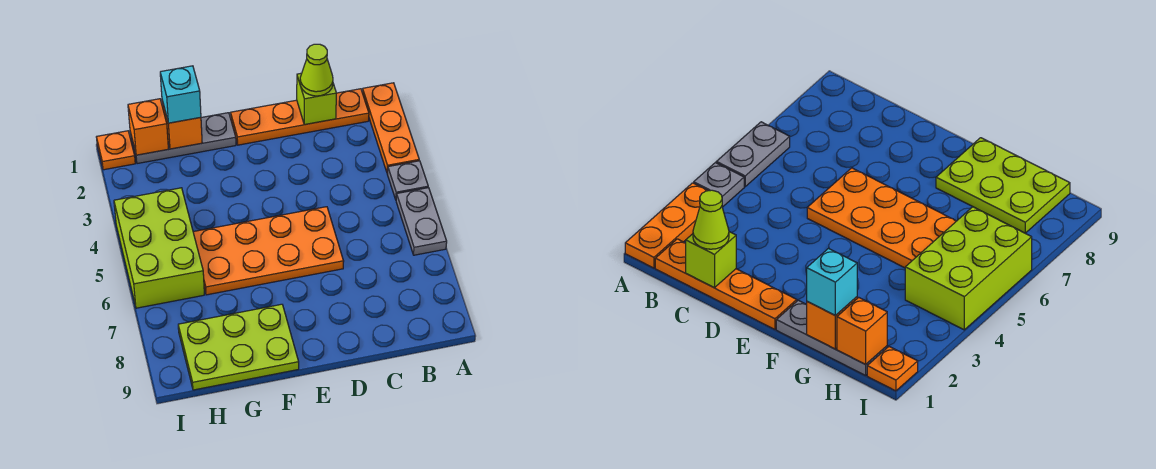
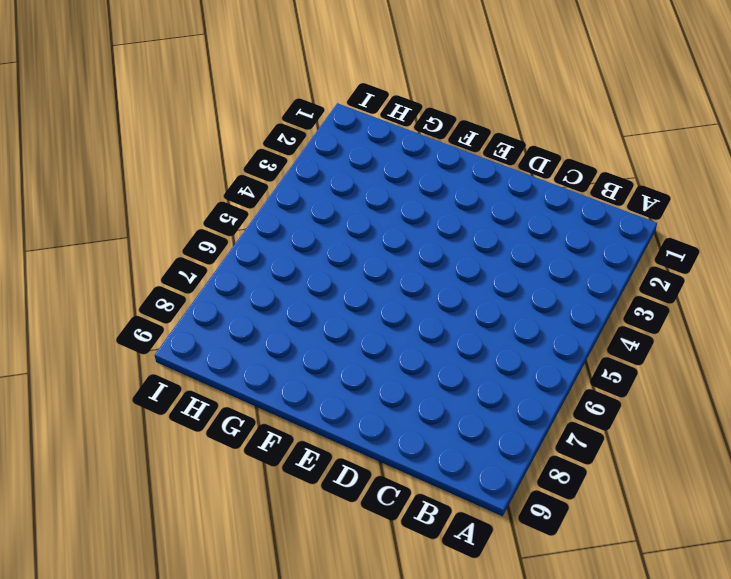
none -> orange plate A1:A3 level 1
none -> grey plate A4 level 1
none -> grey plate A5:A6 level 1

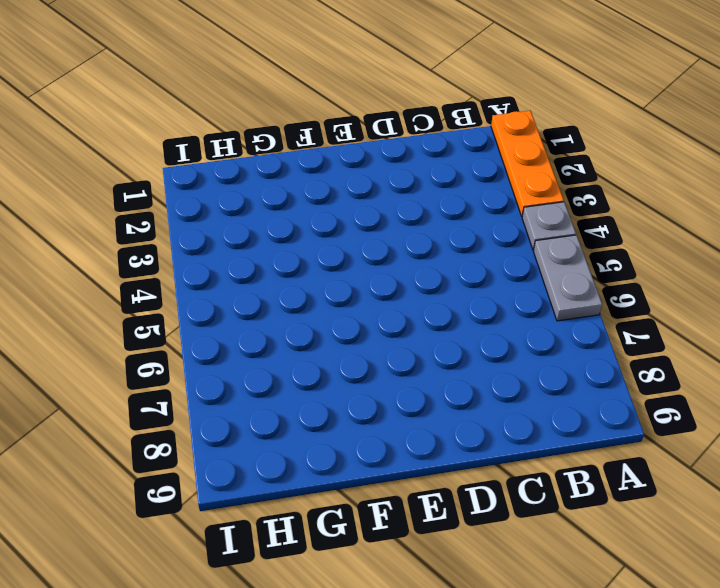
none -> orange plate B1:E1 level 1
none -> orange plate D5:G6 level 1
none -> grey plate F1:H1 level 1

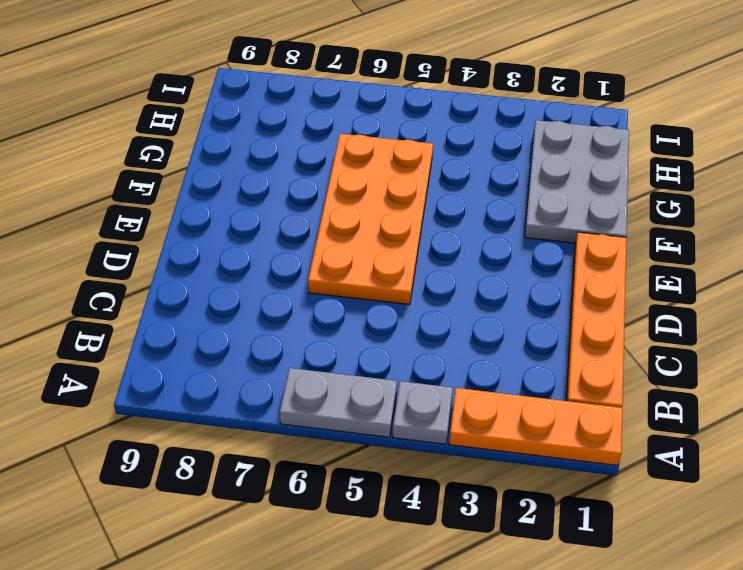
grey plate F1:H2 level 1 -> grey plate F1:H1 level 1
none -> lime plate F8:H9 level 1
none -> lime brick H4:I6 level 1
none -> orange plate I1 level 1

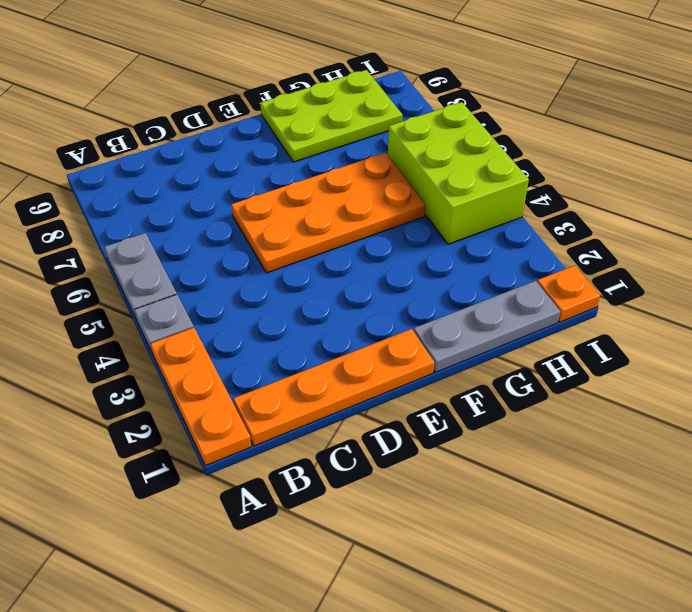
none -> lime brick C1 level 2
none -> orange brick G1 level 2
none -> orange brick H1 level 2

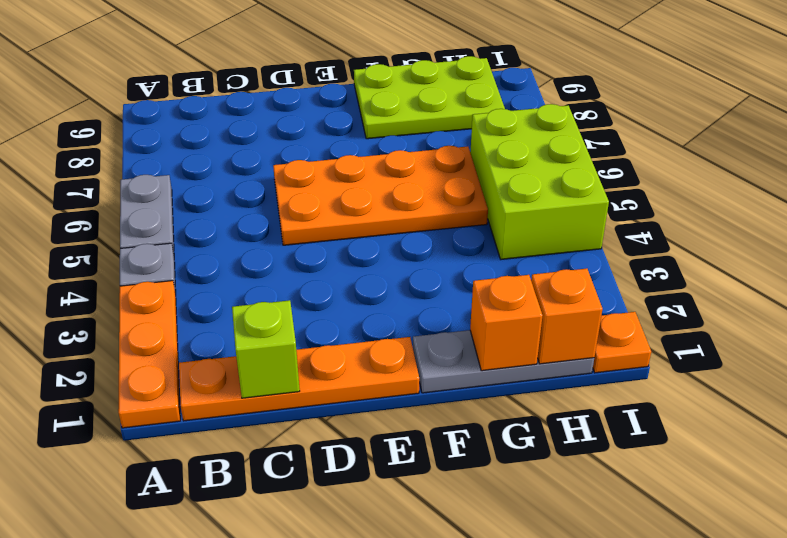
none -> lime cone C1 level 3
none -> cyan brick G1 level 3

